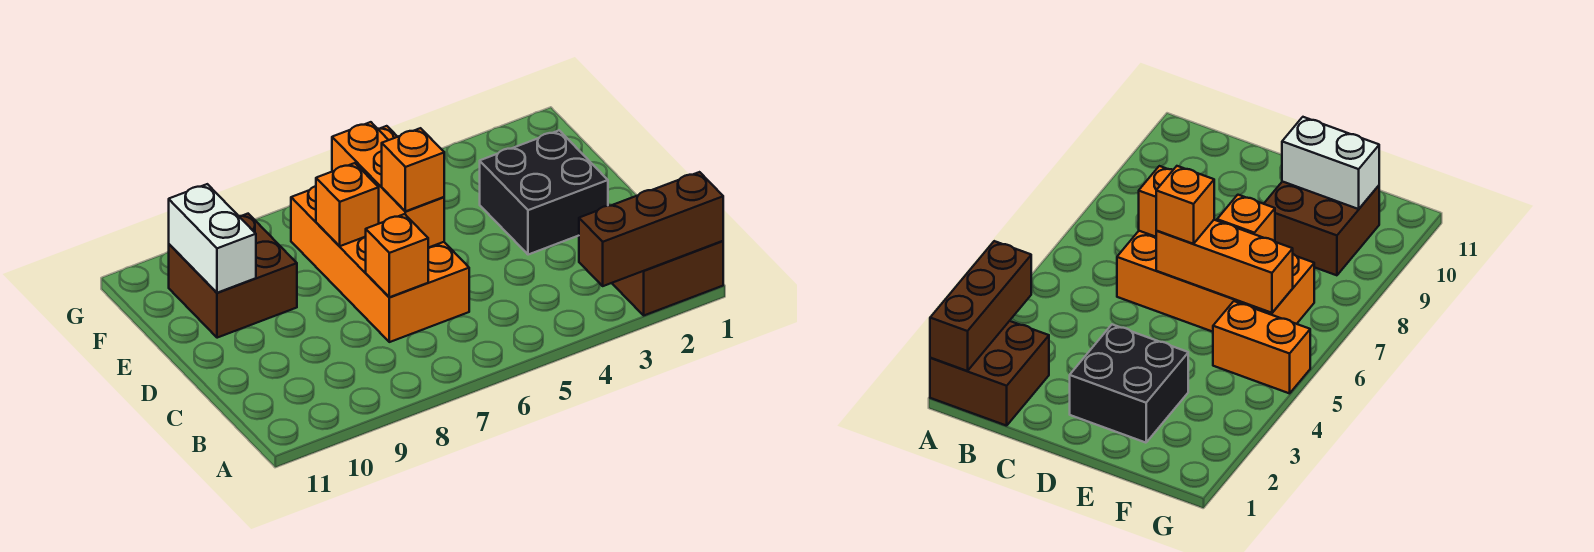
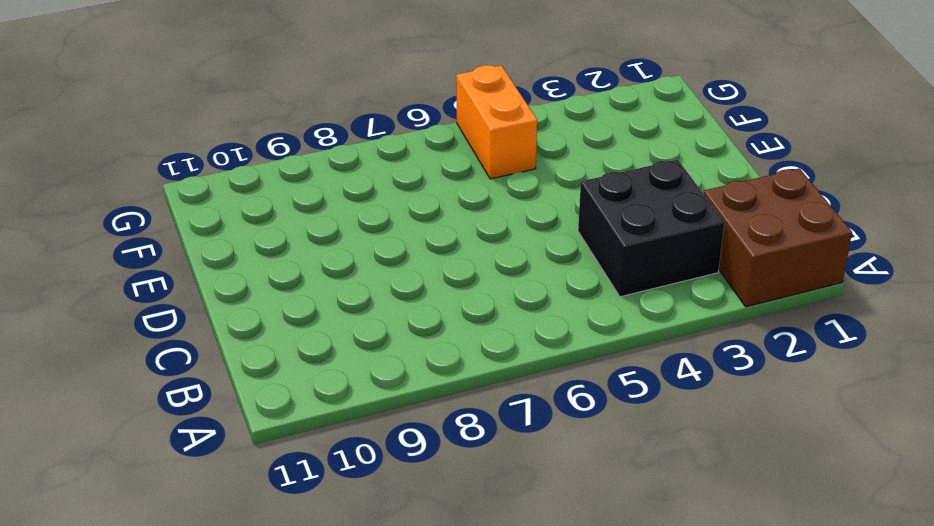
black brick B3:C4 level 1 -> black brick D2:E3 level 1
none -> orange brick C6:F7 level 1
none -> brown brick E9:F10 level 1

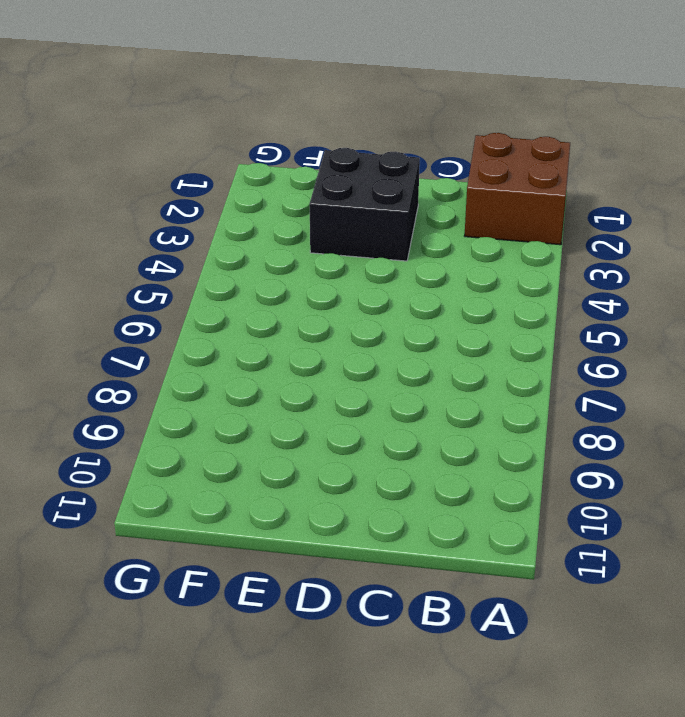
none -> orange brick C6:F7 level 1
none -> brown brick E9:F10 level 1

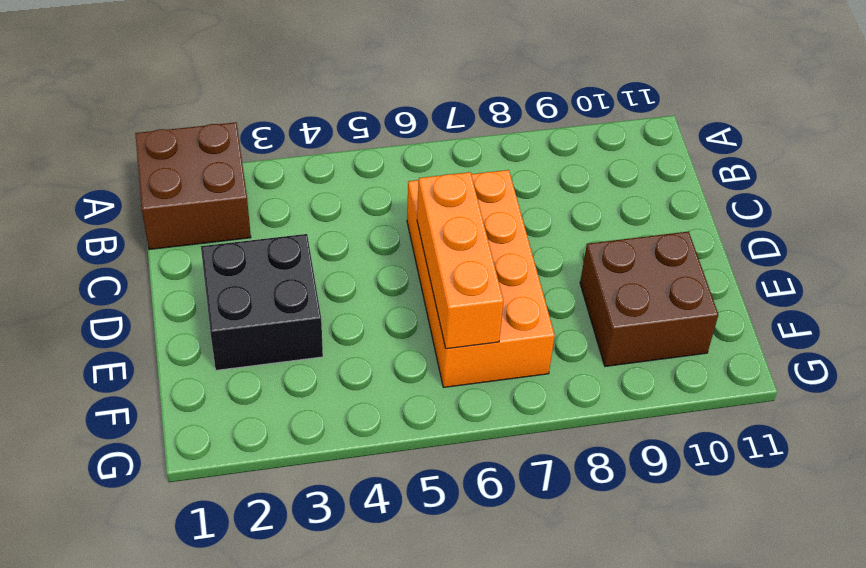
none -> orange brick F5:G5 level 1
none -> brown brick A1:A3 level 2

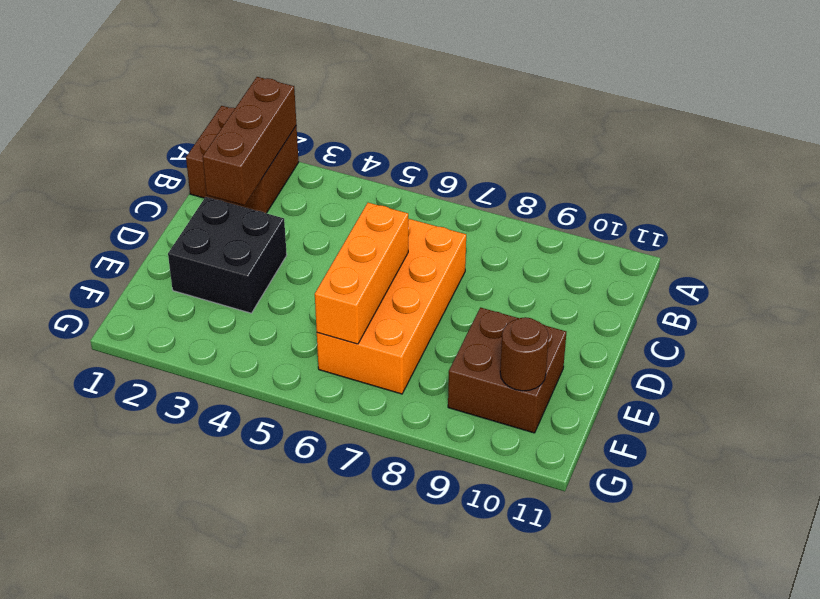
brown brick A2:C2 level 2 -> brown brick A1:A3 level 2
brown round brick F10 level 2 -> white brick E10:F10 level 2
none -> orange brick F5:G5 level 1
none -> orange brick C7 level 2

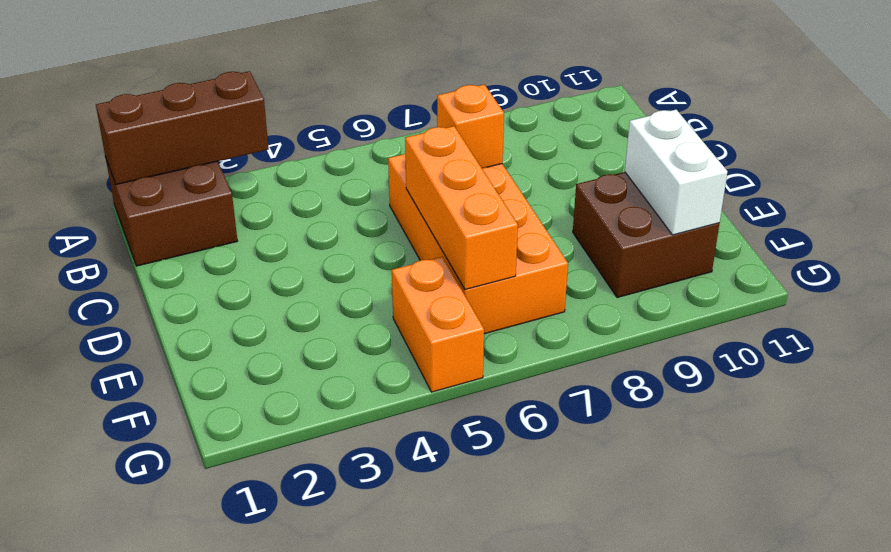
none -> black brick D2:E3 level 1
none -> orange brick E7 level 2

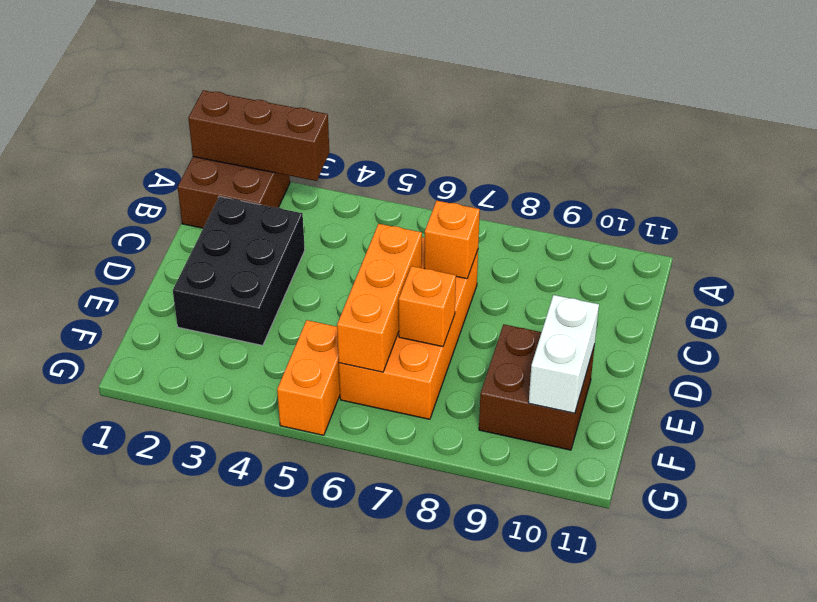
black brick C2:E3 level 1 -> black brick D2:E3 level 1
none -> orange brick D6 level 3

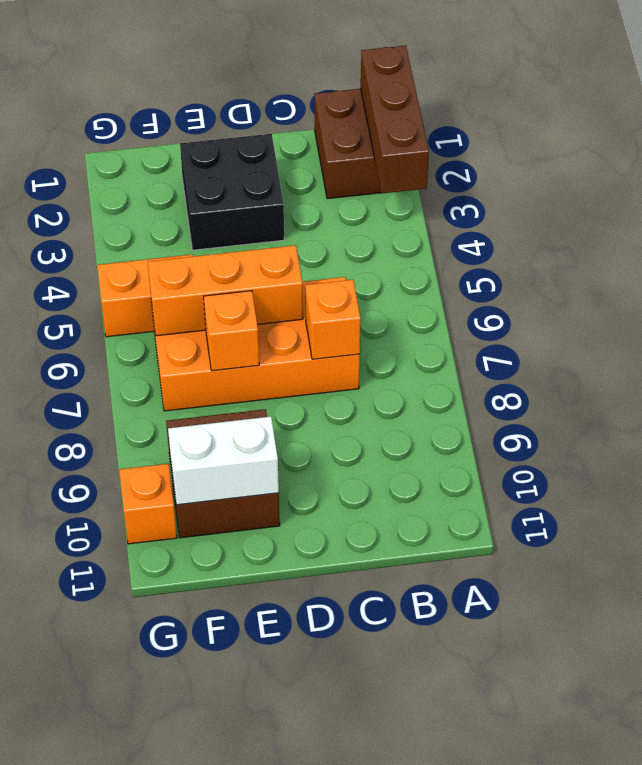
orange brick G10 level 1 -> orange brick D6 level 3

